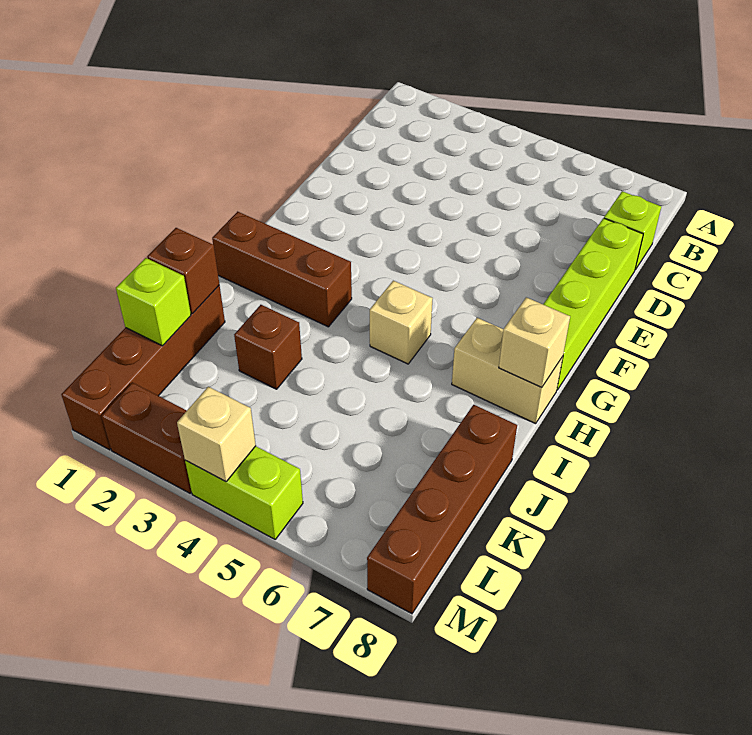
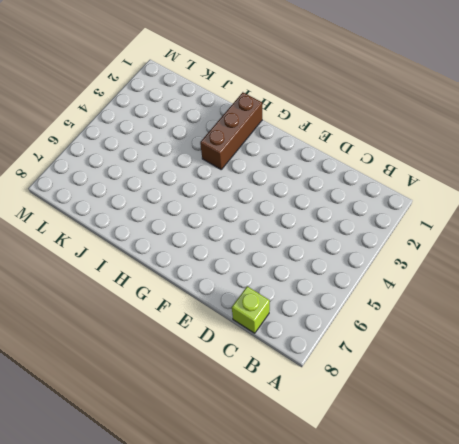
none -> lime brick D8:G8 level 1
none -> tan brick H5 level 1
none -> tan brick H7:H8 level 1

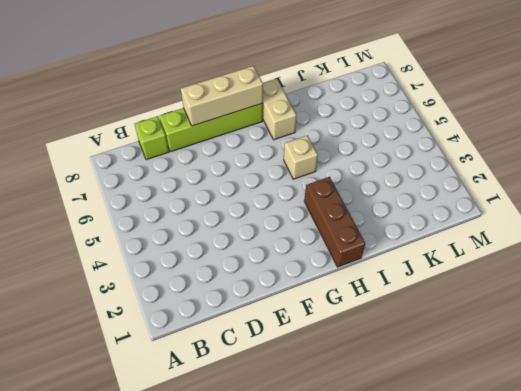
tan brick E8:G8 level 2 -> none
none -> brown brick J1:M1 level 1
none -> brown brick J3 level 1
none -> brown brick J8:M8 level 1

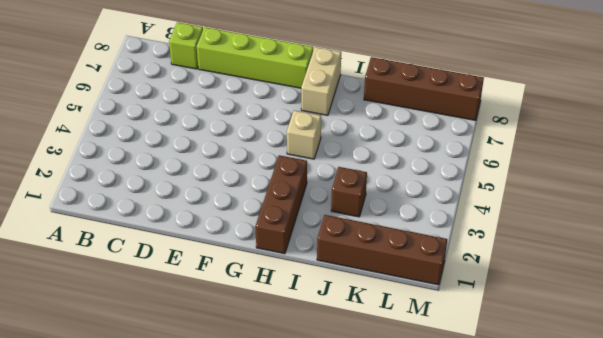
none -> brown brick M2:M3 level 1
none -> lime brick M4:M5 level 1
none -> tan brick H8 level 2

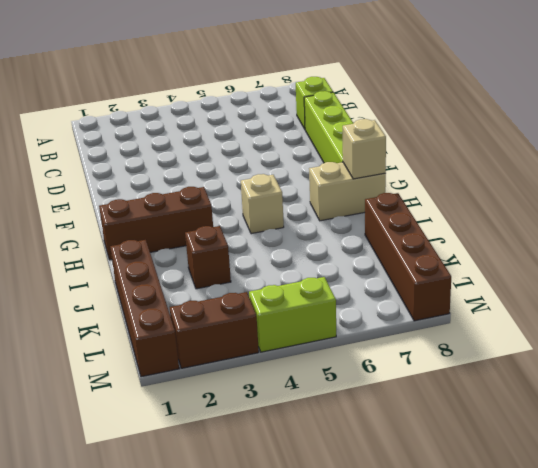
none -> brown brick J1 level 2
none -> lime brick K1 level 2
none -> tan brick M4 level 2

